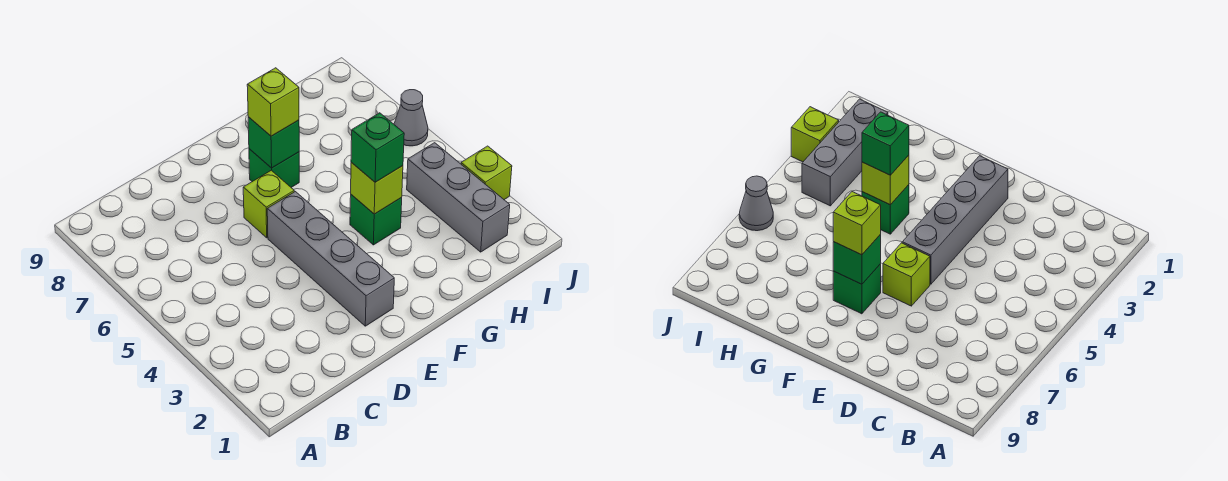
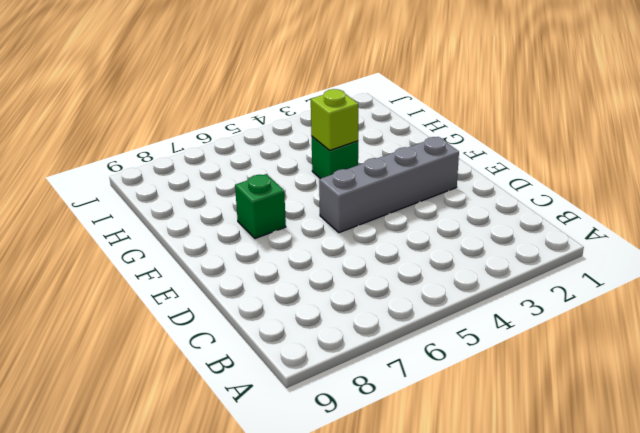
none -> lime brick E6 level 1
none -> grey brick I2:I4 level 1

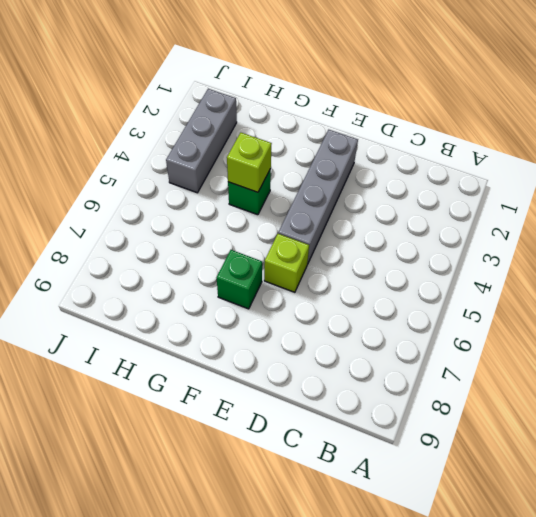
none -> lime brick J3 level 1
none -> grey cone J6 level 1

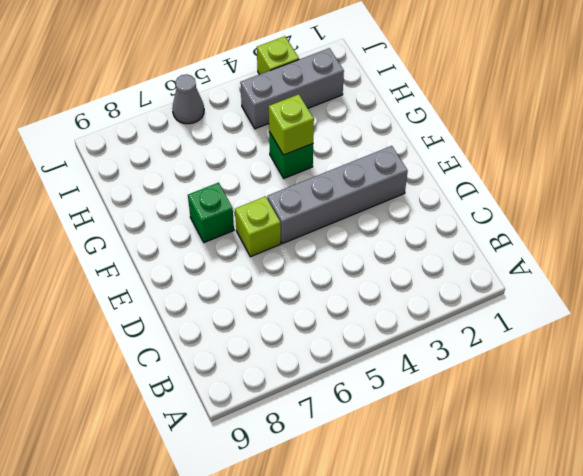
none -> green brick F7 level 2
none -> lime brick F7 level 3

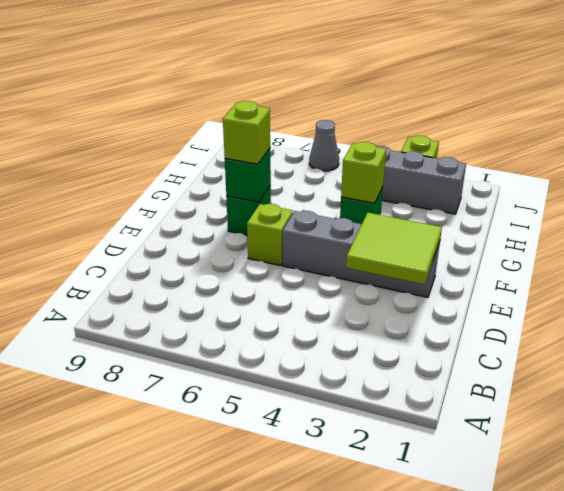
lime tile D2:E3 level 2 -> none
none -> green brick G4 level 3

